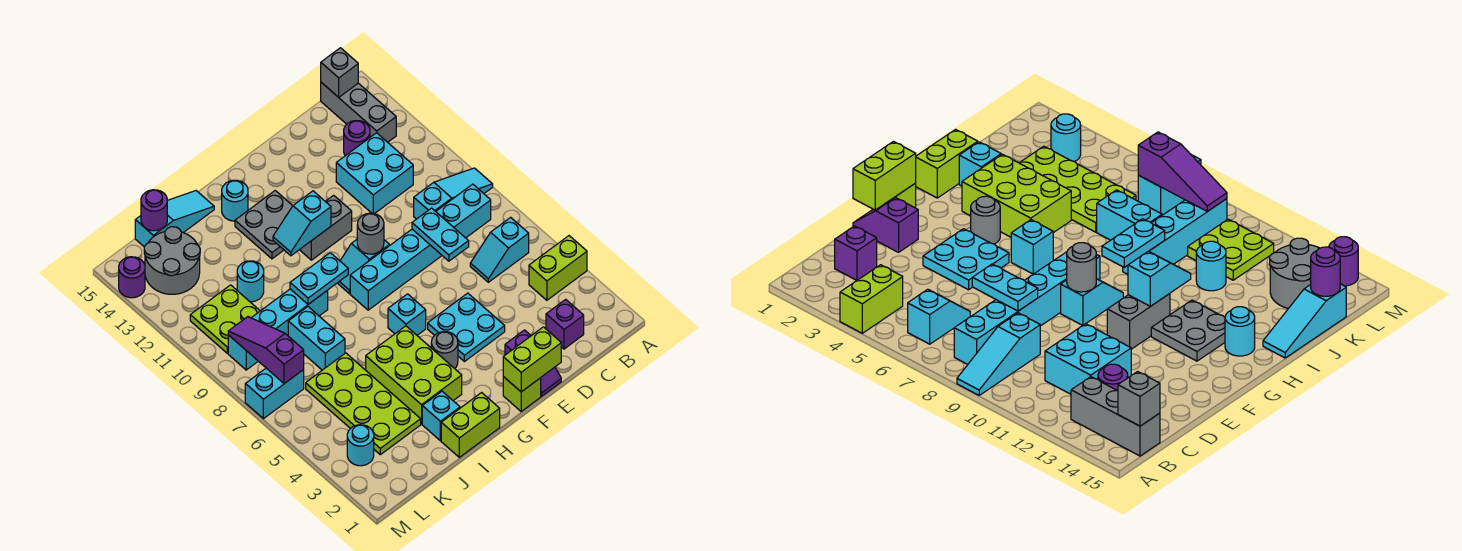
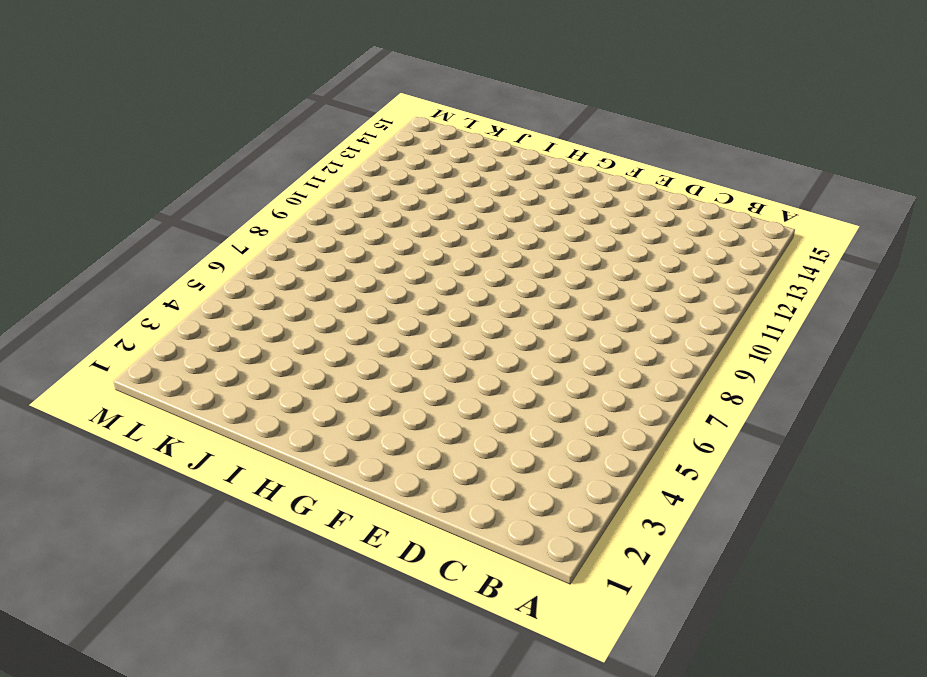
none -> lime brick A4:B4 level 1
none -> cyan slope A9:C9 level 1 top C
none -> cyan slope B6:C6 level 1 top B
none -> cyan brick B8:G8 level 1

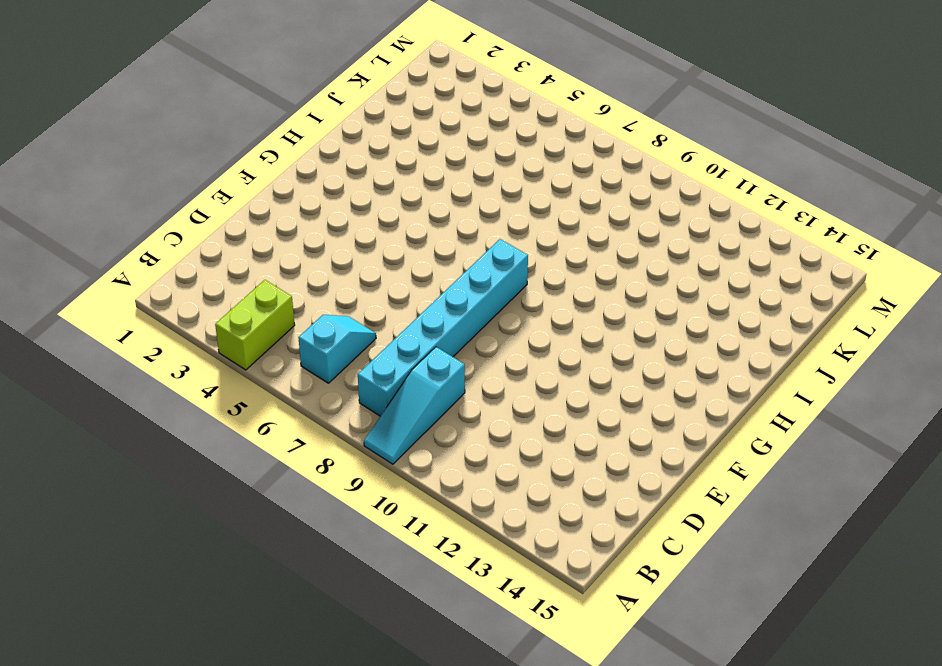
none -> grey brick B13:B15 level 1
none -> purple brick C2 level 1
none -> cyan brick C11:D12 level 1
none -> purple round brick C13 level 1

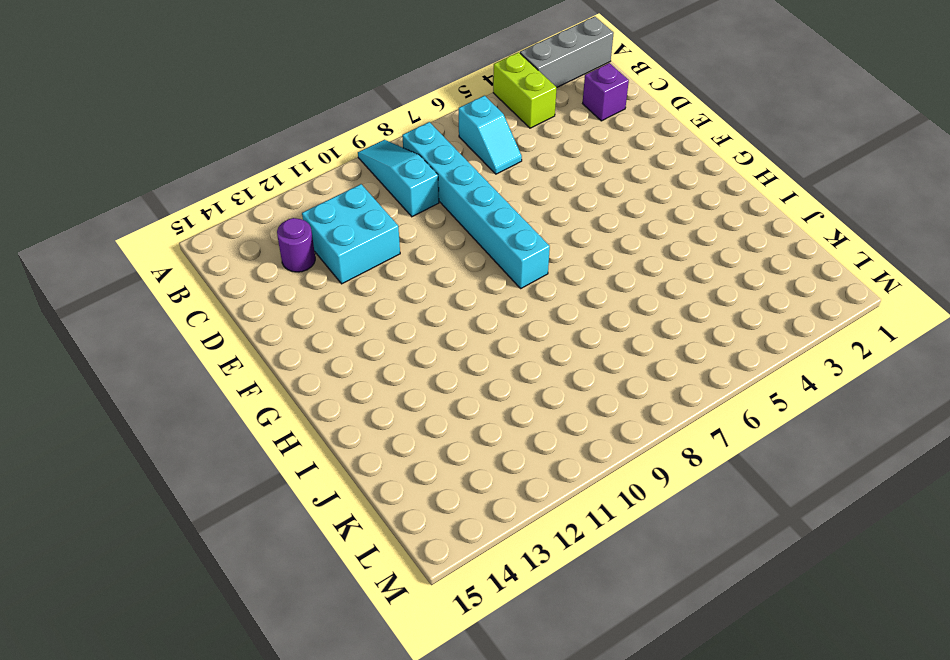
grey brick A1:A3 level 1 -> grey brick B13:B15 level 1
none -> purple slope E1:E2 level 1 top 2
none -> cyan plate E4:F5 level 1
none -> lime brick F1 level 1
none -> cyan slope F9:G9 level 1 top F

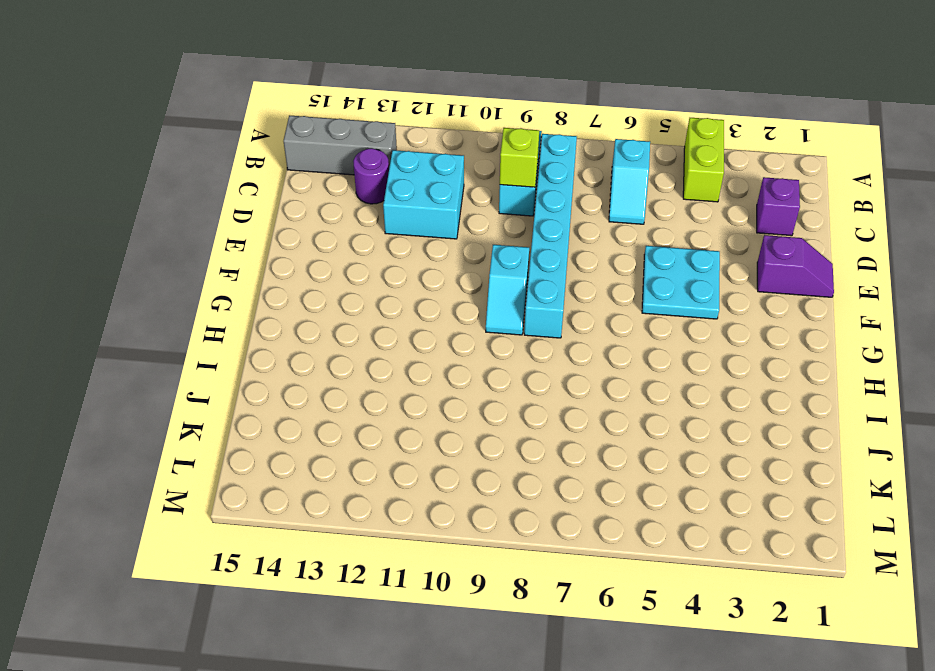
lime brick C9 level 2 -> lime brick F1 level 1
none -> grey brick F11:G11 level 1
none -> grey round brick G4 level 1
none -> cyan brick G6 level 1
none -> grey plate G12:H13 level 1

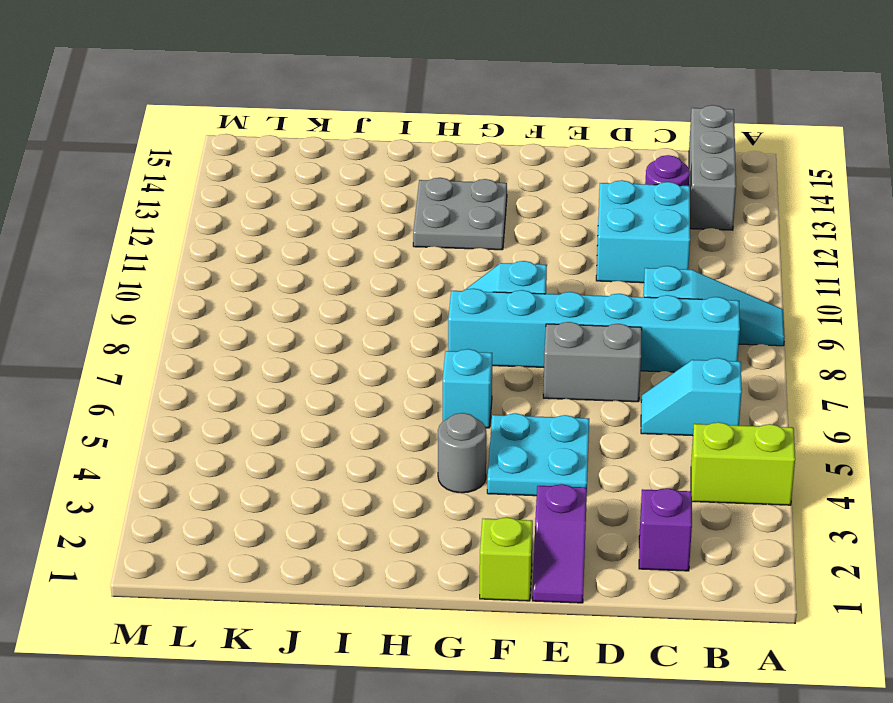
grey brick D7:E7 level 1 -> grey brick F11:G11 level 1
none -> lime brick H1:I1 level 1
none -> lime brick H3:I5 level 1
none -> cyan round brick H14 level 1
none -> cyan brick I2 level 1

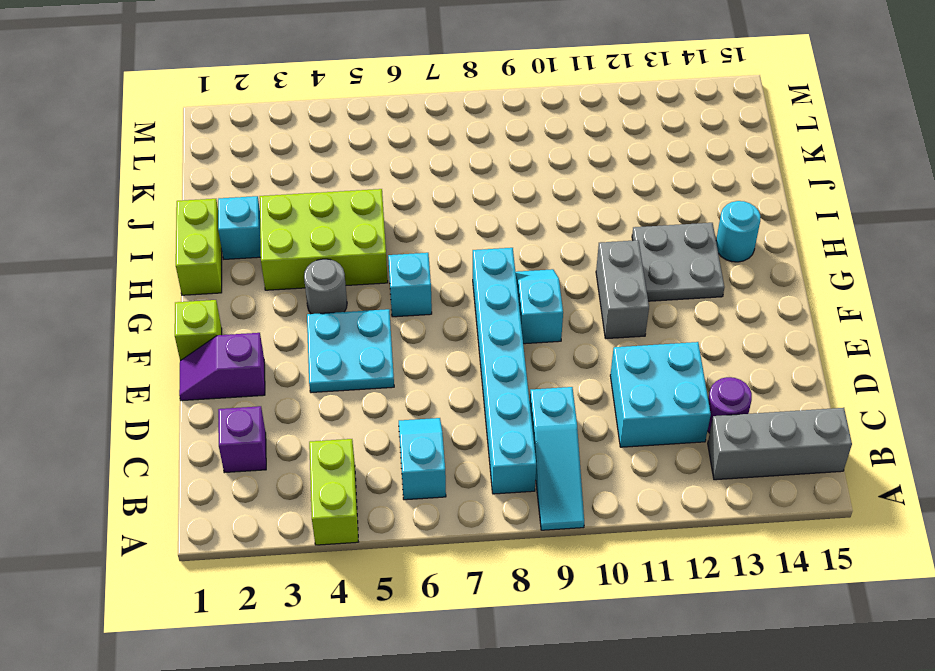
none -> cyan brick I9:L9 level 1
none -> cyan slope I15:K15 level 1 top K
none -> lime plate J3:K6 level 1
none -> cyan brick J7:J8 level 1

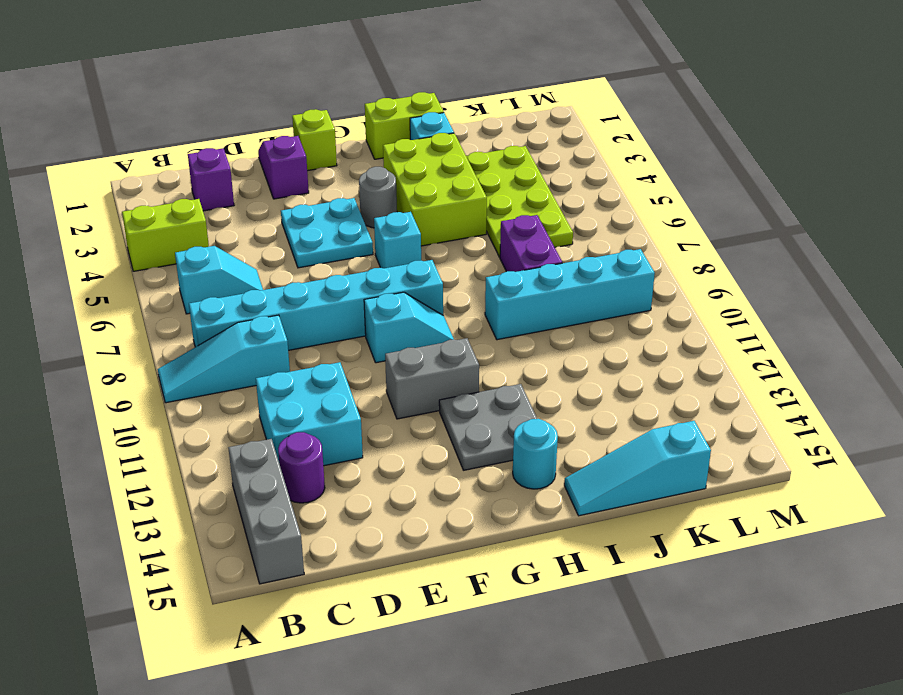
purple brick J7:J8 level 1 -> cyan brick J7:J8 level 1
none -> cyan round brick J11 level 1
none -> lime plate K10:L11 level 1
none -> grey round brick K13:L14 level 1
none -> cyan round brick L3 level 1

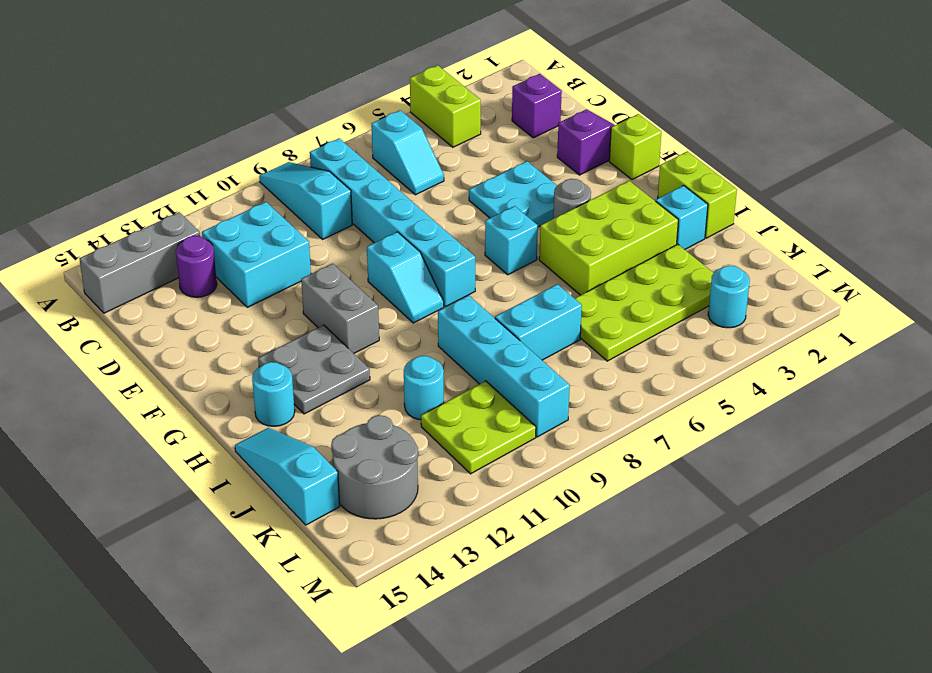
none -> cyan brick L7:M7 level 1
none -> purple round brick M14 level 1
none -> grey brick B15 level 2
none -> cyan plate D7:D8 level 2

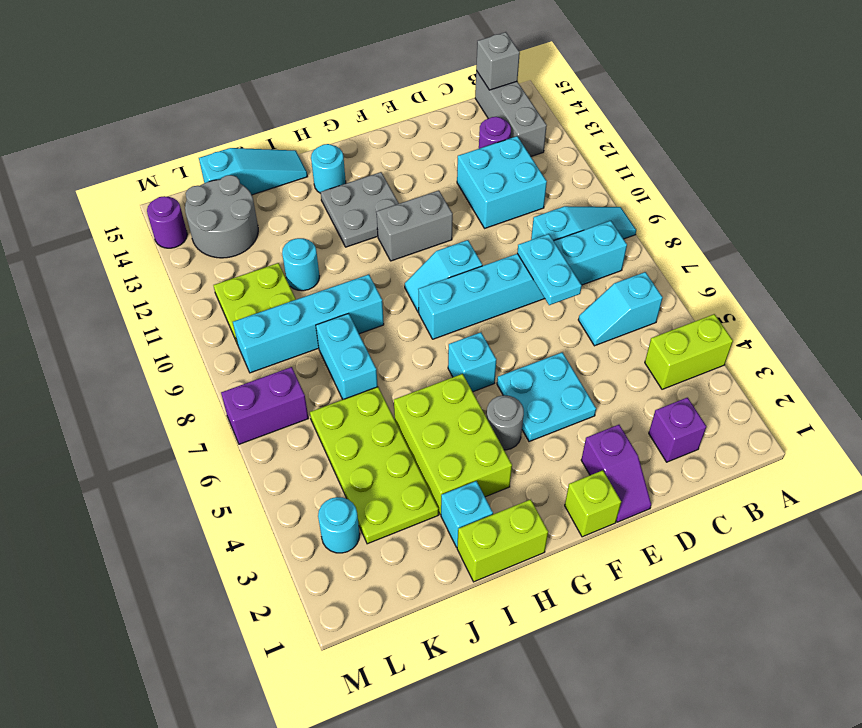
purple brick L7:M7 level 1 -> cyan brick L7:M7 level 1
none -> lime brick E1:F1 level 2
none -> grey round brick F9 level 2
none -> cyan slope G11:H11 level 2 top G
none -> cyan plate H9:I9 level 2

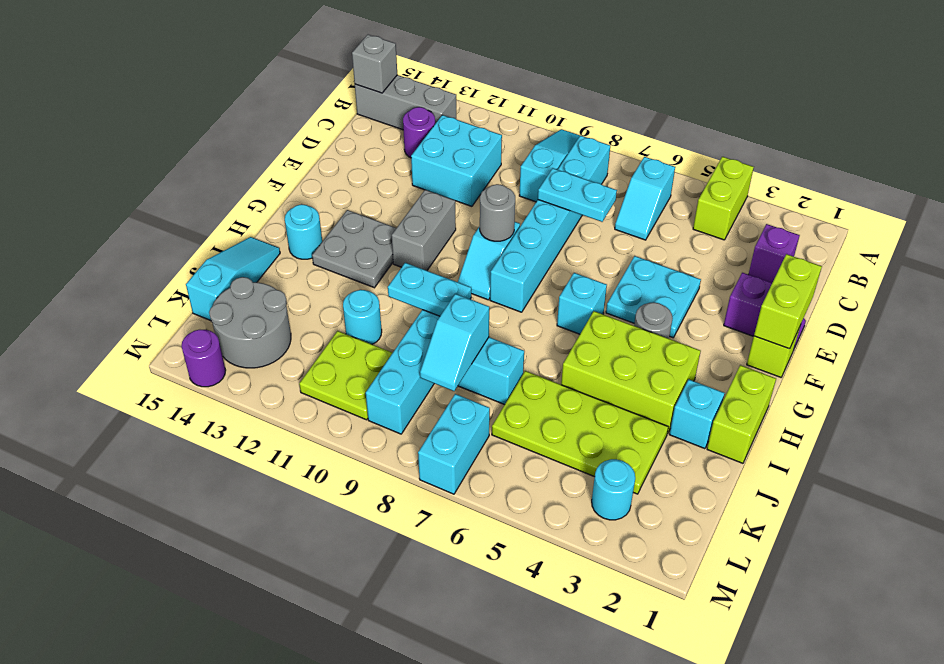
cyan plate I9:I10 level 2 -> cyan plate H9:I9 level 2
cyan slope J8:K8 level 2 top J -> cyan slope G11:H11 level 2 top G
none -> purple round brick K15 level 2
none -> purple slope L7:L9 level 2 top 7

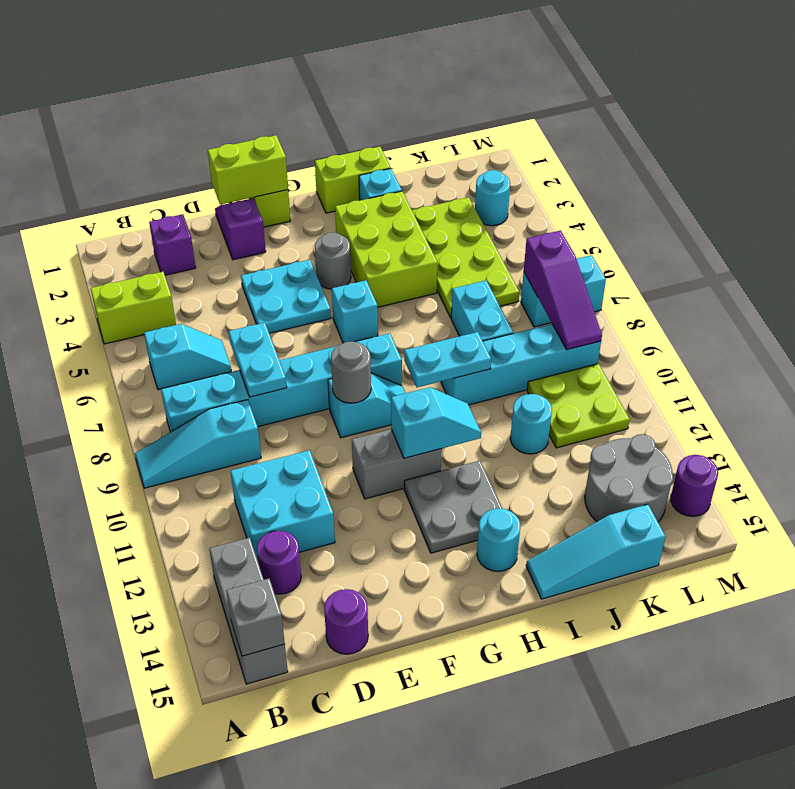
purple round brick D15 level 1 -> purple round brick K15 level 2

